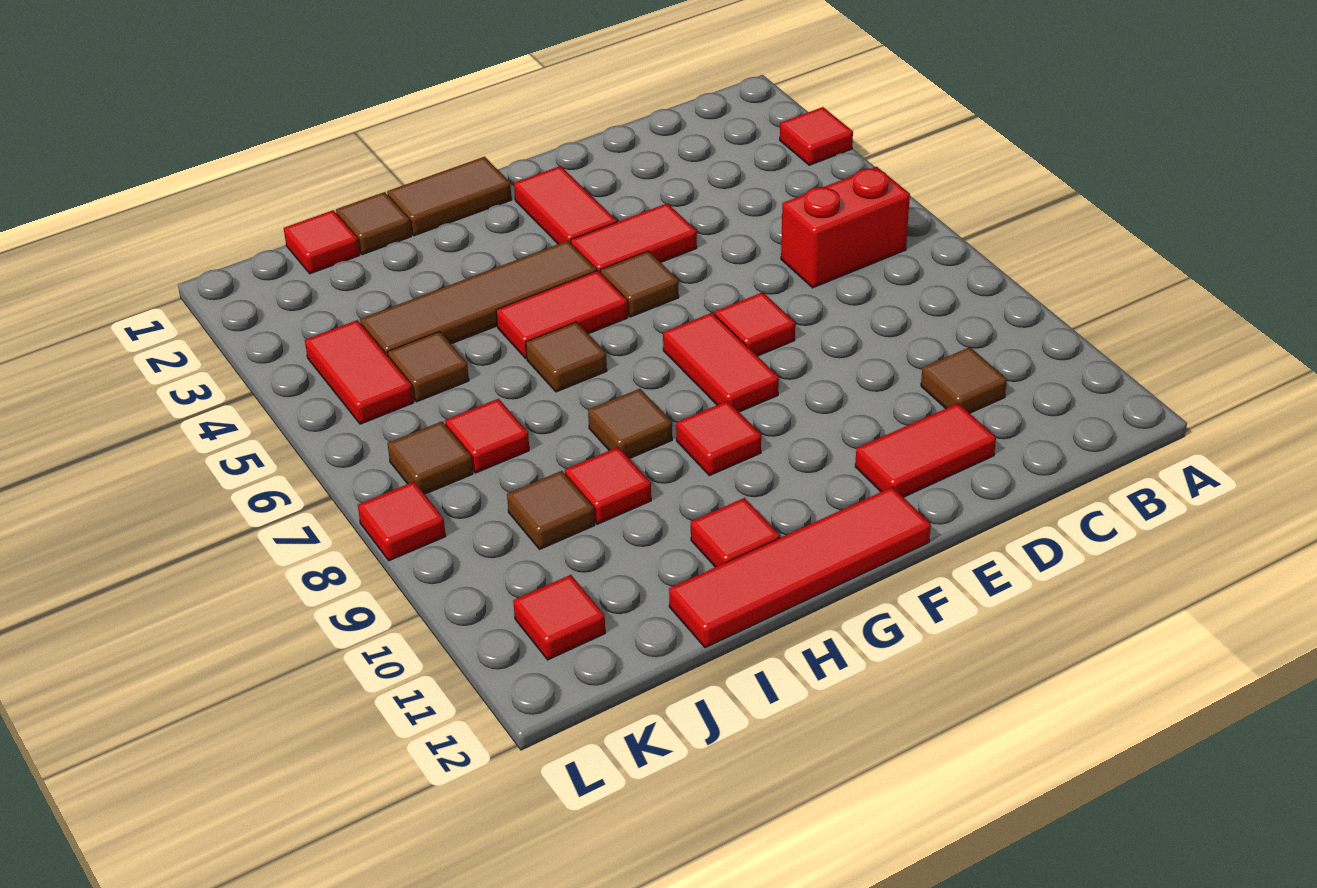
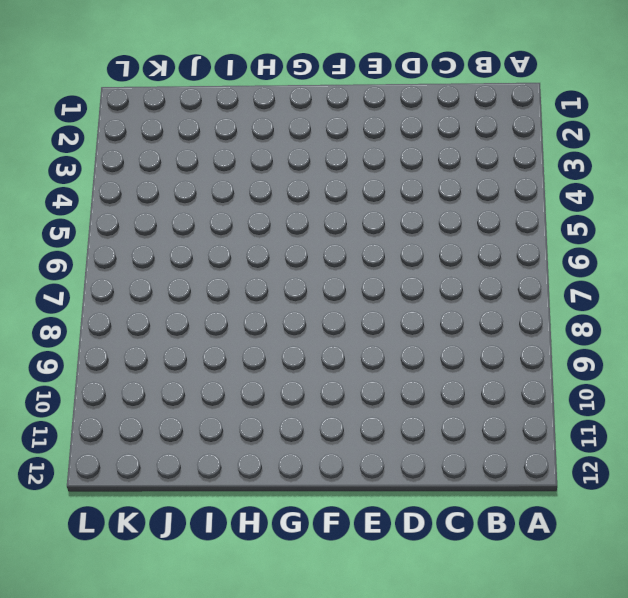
none -> red tile A3 level 1
none -> red brick B6:C6 level 1
none -> brown tile C10 level 1

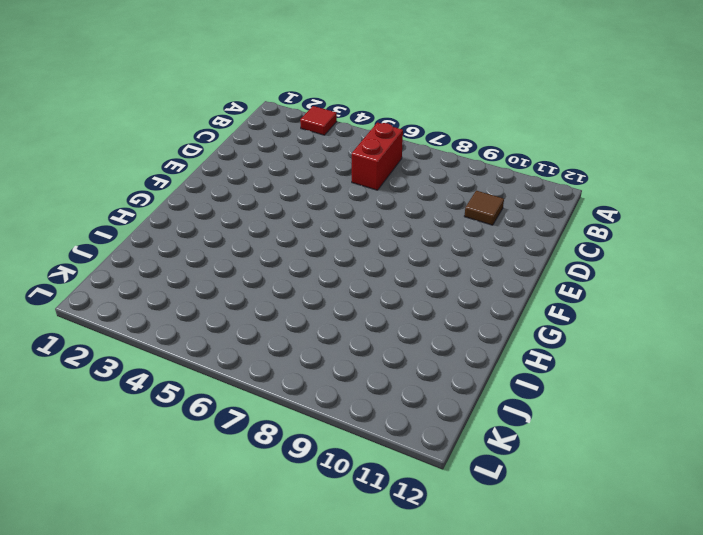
none -> red tile D11:E11 level 1
none -> red tile E4:F4 level 1
none -> red tile E7 level 1

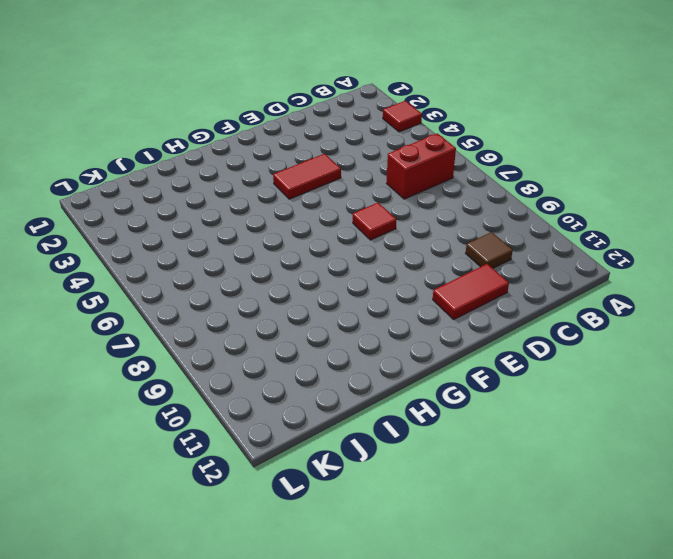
none -> red tile F2:F3 level 1
none -> brown tile F5 level 1
none -> red tile F7:F8 level 1

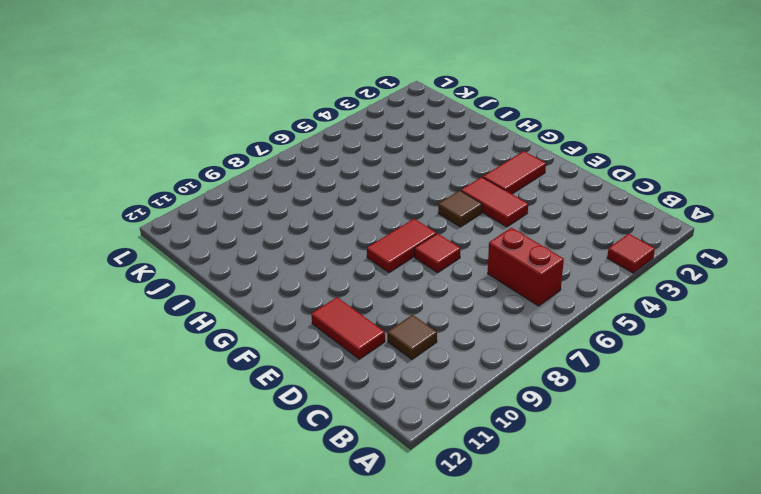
none -> red tile F12:I12 level 1
none -> brown tile G1:H1 level 1
none -> brown tile G4:J4 level 1

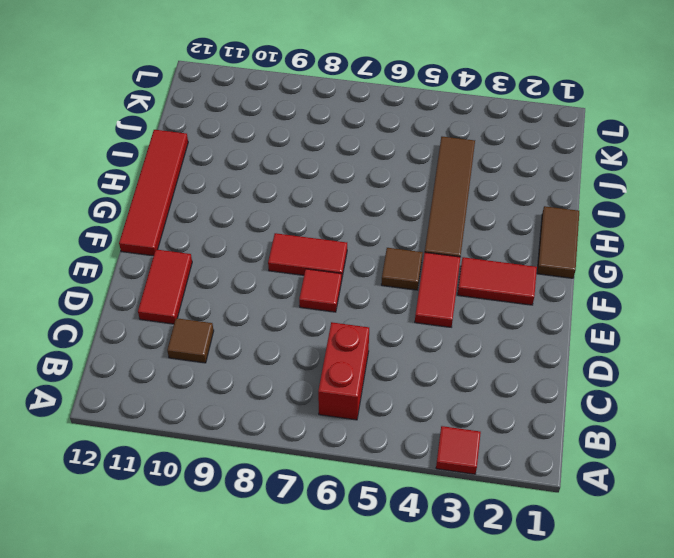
none -> red tile G5:H5 level 1
none -> red tile G9 level 1
none -> brown tile H6 level 1

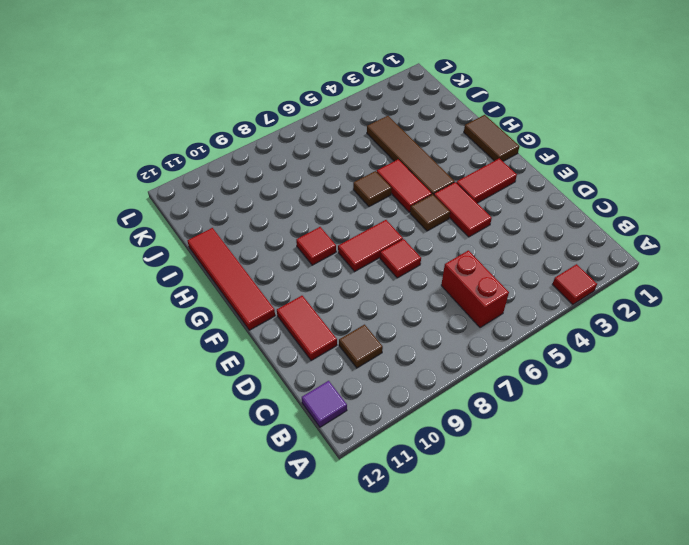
purple tile B12 level 1 -> none
none -> brown tile H8 level 1
none -> red tile H11 level 1
none -> brown tile I1 level 1

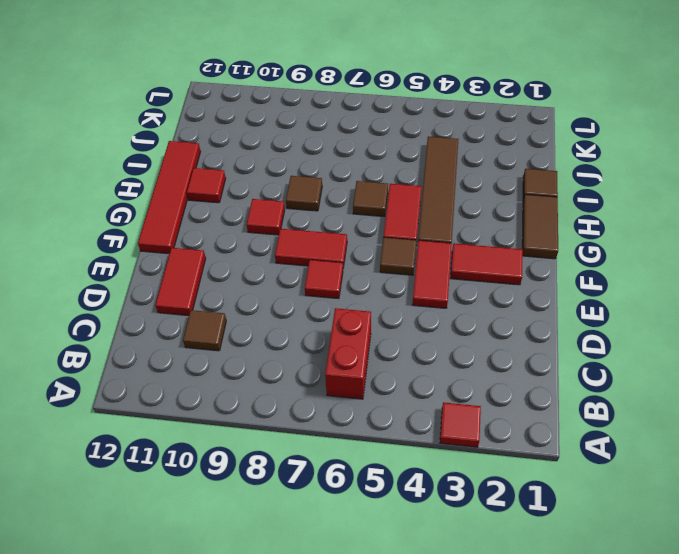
none -> red tile I9 level 1
none -> red tile J1 level 1
none -> brown tile J5 level 1

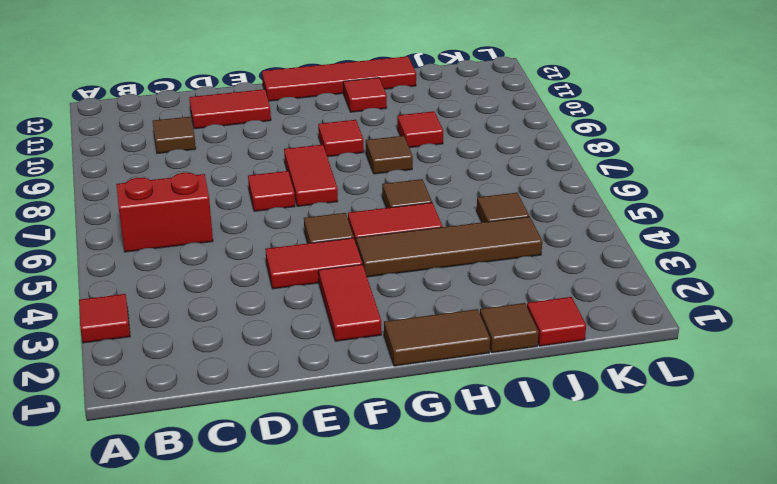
none -> red tile J7 level 1
none -> brown tile J9 level 1
none -> red tile K4:K5 level 1

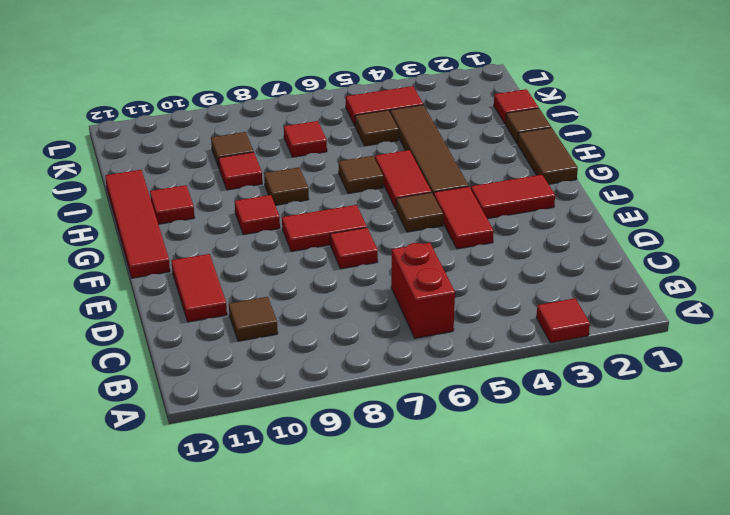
none -> brown tile K7 level 1
none -> red tile K11 level 1
none -> red tile L8 level 1

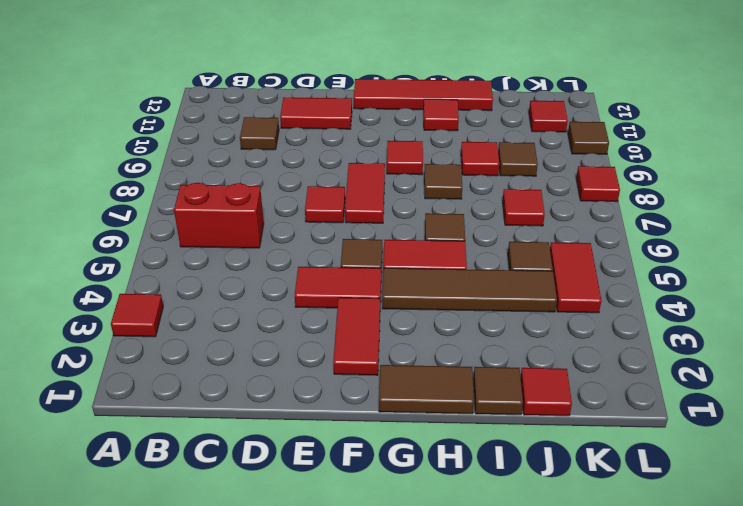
brown tile L10 level 1 -> brown tile K7 level 1

